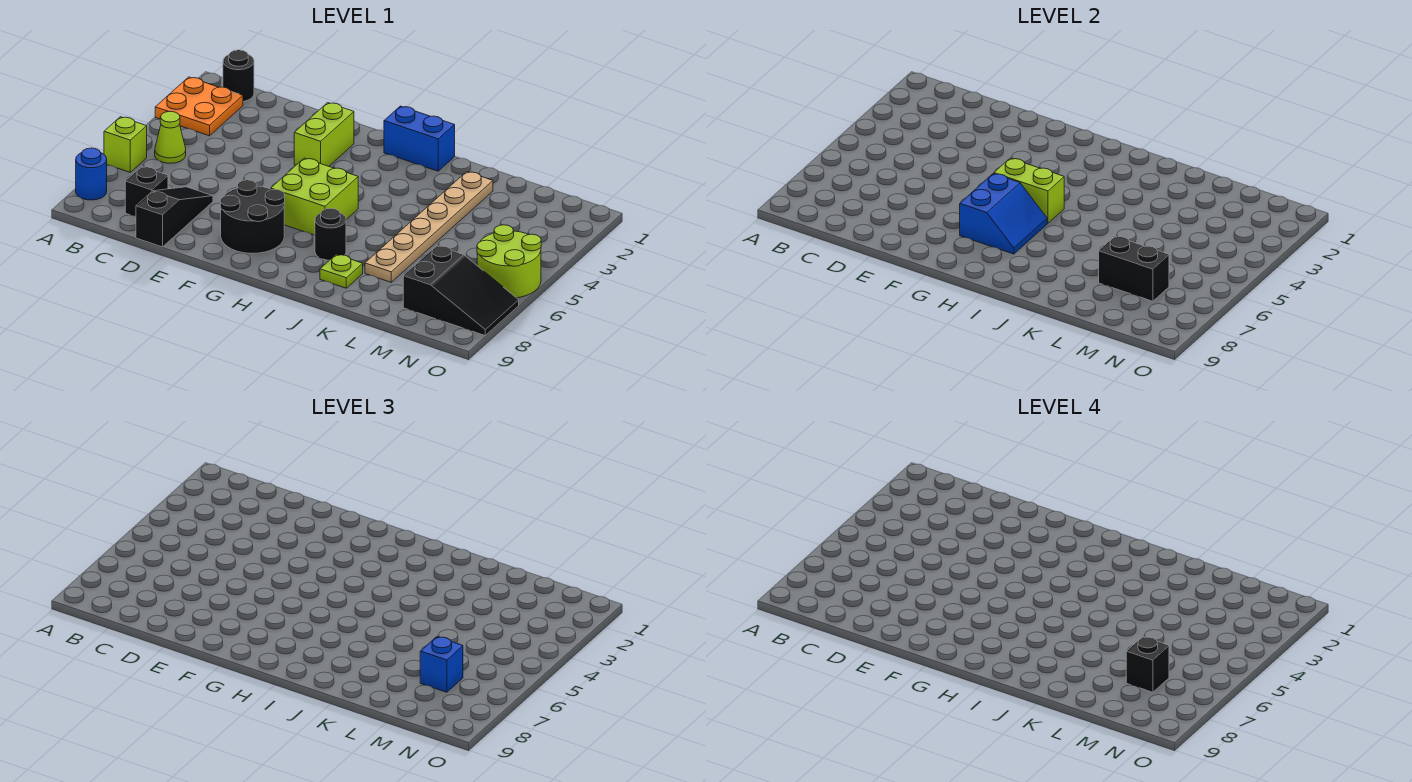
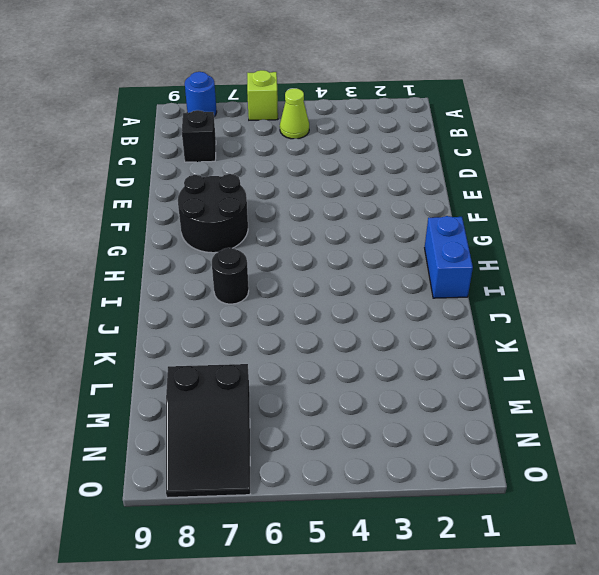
none -> orange plate A2:B3 level 1
none -> black round brick B1 level 1
none -> black slope D7:D9 level 1 top 9

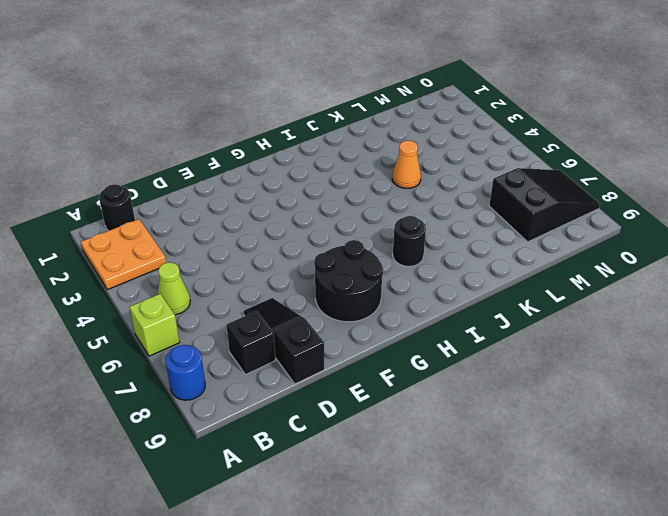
orange cone K4 level 1 -> tan plate K2:K7 level 1
none -> lime brick F2:F3 level 1
none -> lime brick G5:H6 level 1
none -> blue brick H1:I1 level 1

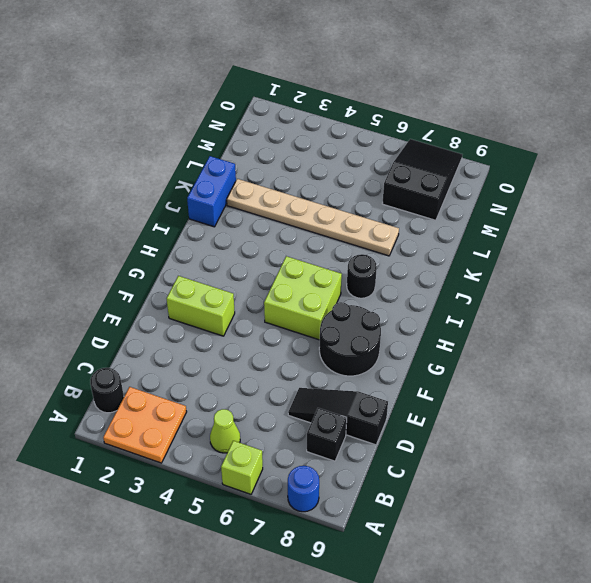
blue brick J1:K1 level 1 -> blue brick H1:I1 level 1
none -> lime plate J8 level 1
none -> lime round brick N5:O6 level 1
none -> lime brick G5:H5 level 2

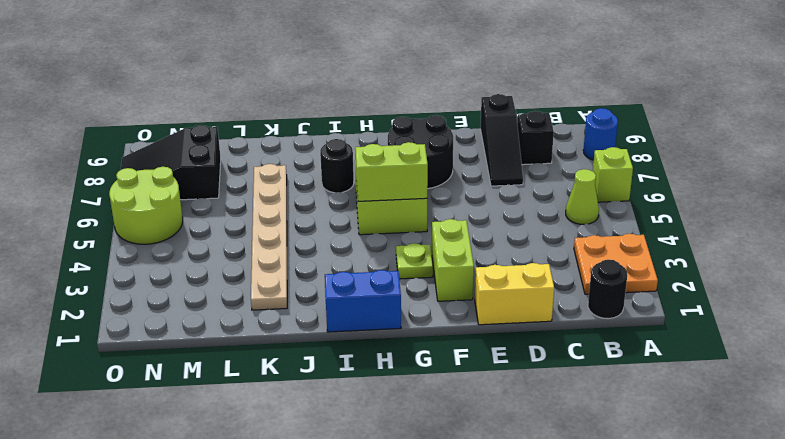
yellow brick D1:E1 level 1 -> none
lime plate G3 level 1 -> lime plate J8 level 1
none -> blue slope G6:H7 level 2 top G
none -> black brick L7:M7 level 2
none -> blue brick M7 level 3

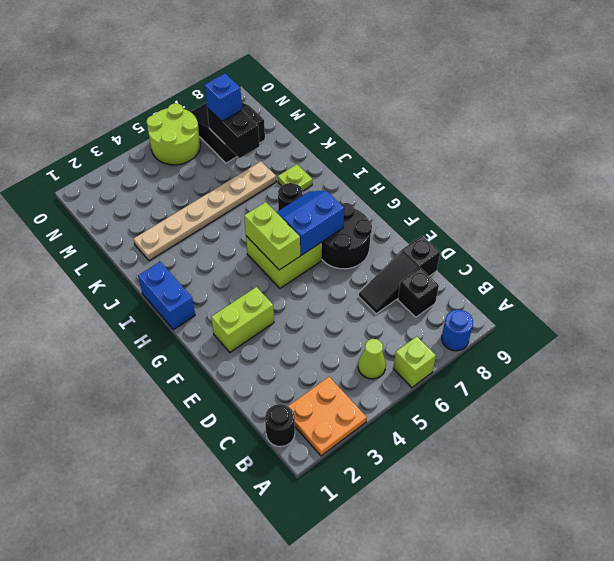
none -> black brick M7 level 4

